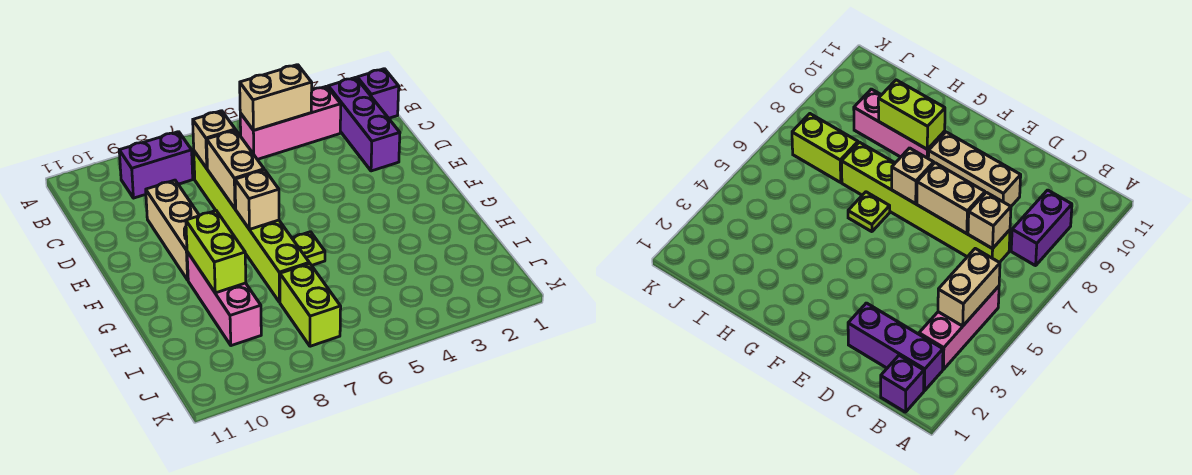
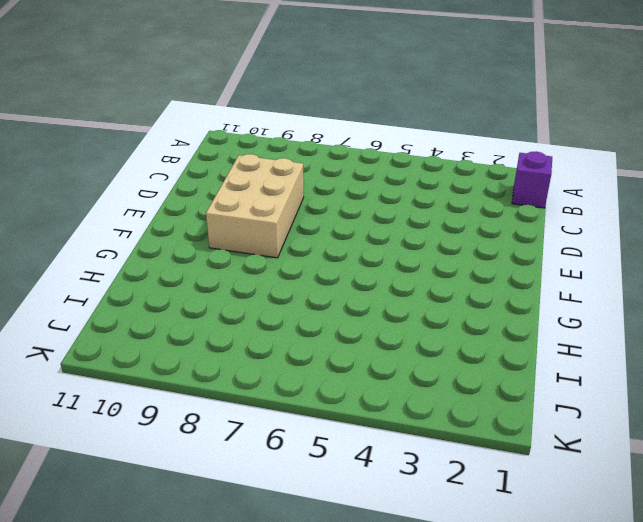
tan brick D8:F9 level 1 -> tan brick D9:F9 level 1
none -> purple brick B2:D2 level 1
none -> pink brick B3:B5 level 1
none -> purple brick B8:B9 level 1

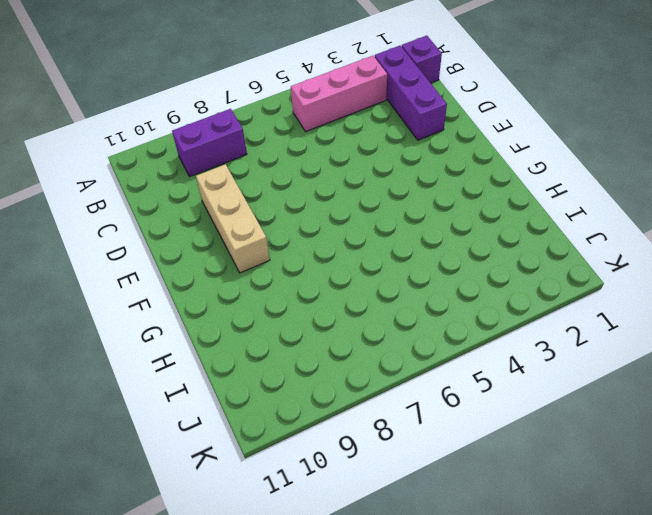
none -> lime brick C7:H7 level 1
none -> lime plate G6 level 1
none -> pink brick G9:I9 level 1

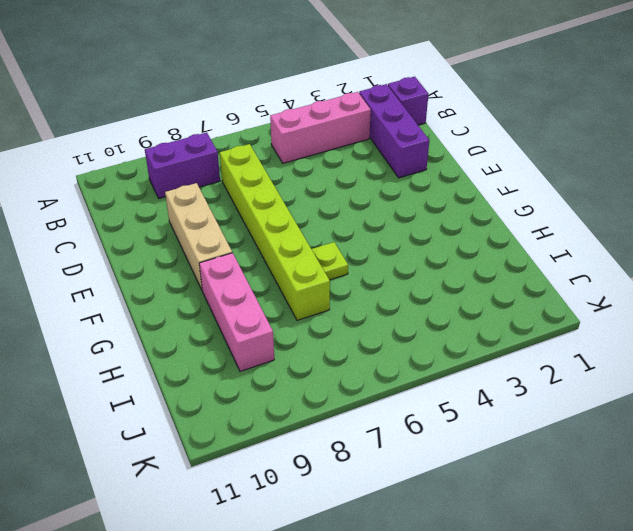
none -> lime brick I7:J7 level 1
none -> tan brick B4:B5 level 2
none -> tan brick C7 level 2

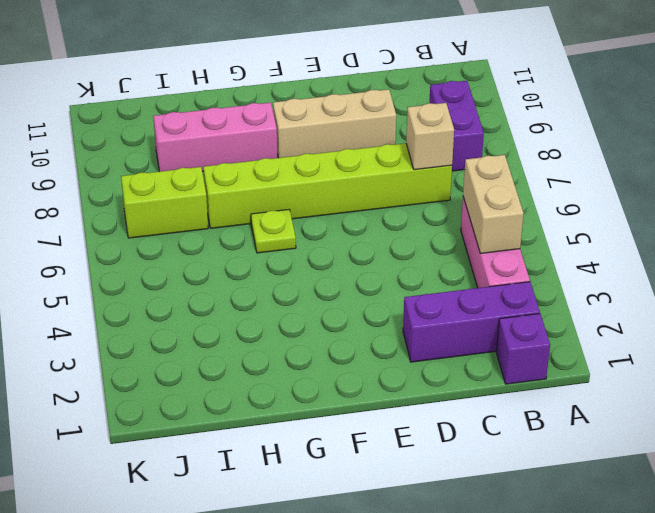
none -> tan brick D7:E7 level 2
none -> tan brick F7 level 2
none -> lime brick G9:H9 level 2

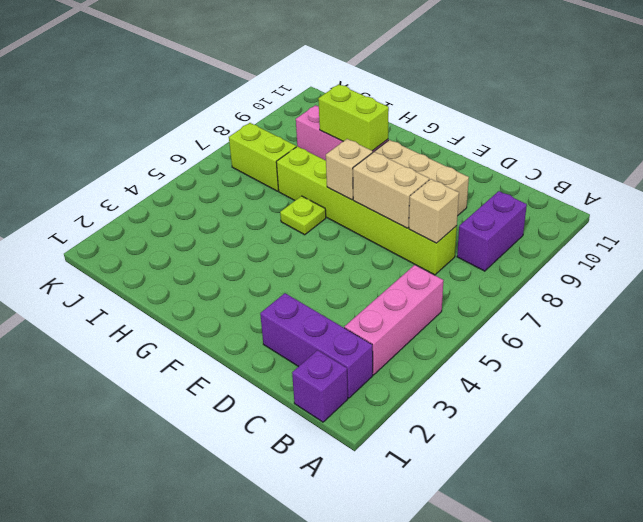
none -> tan brick B4:B5 level 2

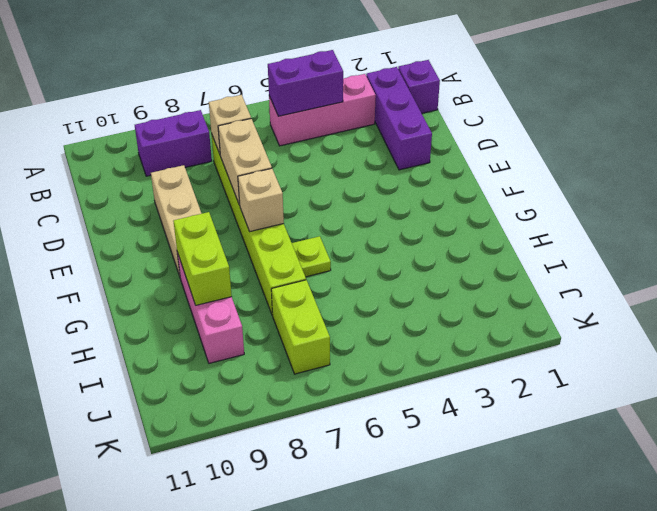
purple brick B4:B5 level 2 -> tan brick B4:B5 level 2

